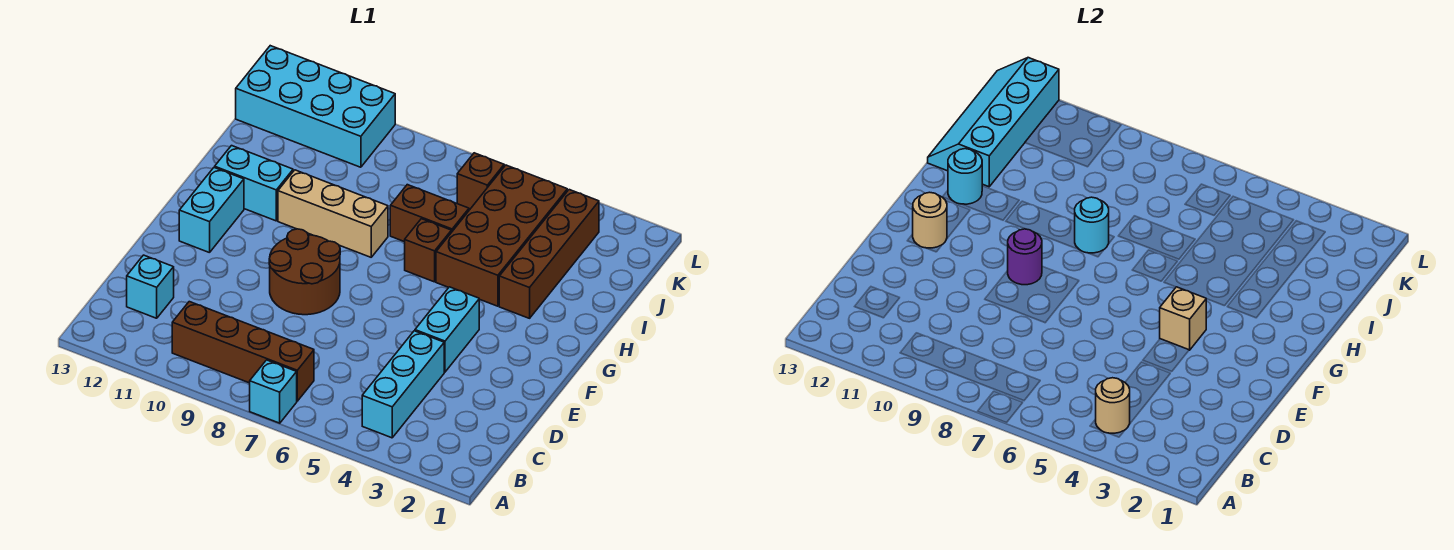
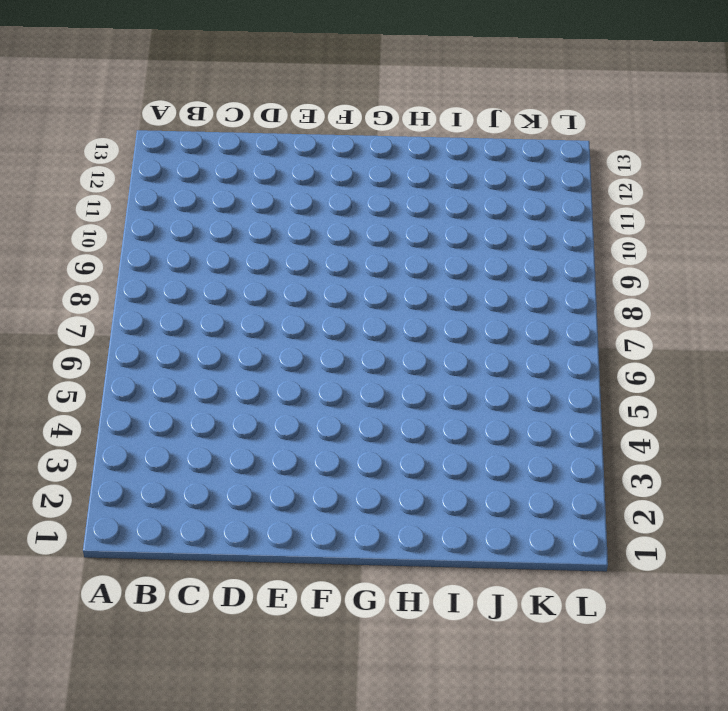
none -> cyan brick A7 level 1
none -> cyan brick B4:D4 level 1
none -> brown brick B7:B10 level 1

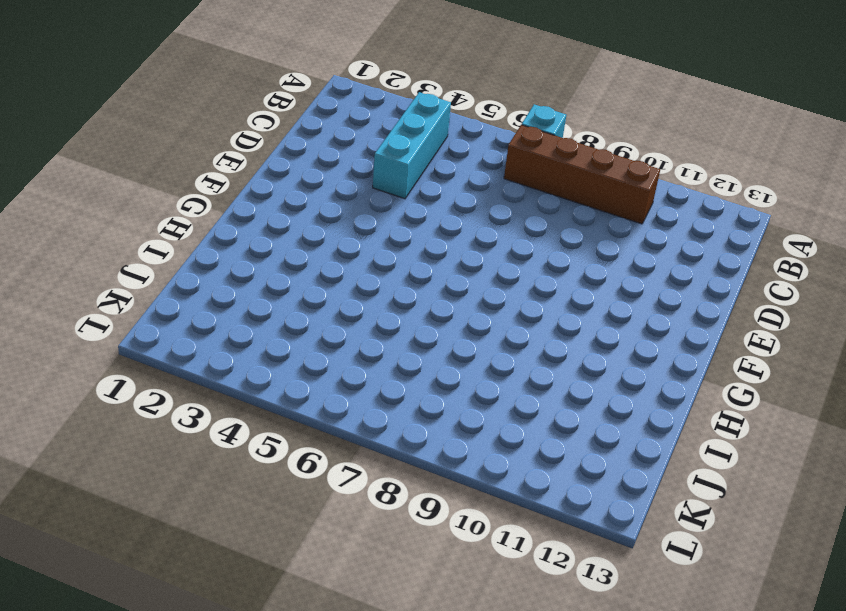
none -> cyan brick C12 level 1
none -> cyan brick E4:F4 level 1
none -> brown round brick E8:F9 level 1

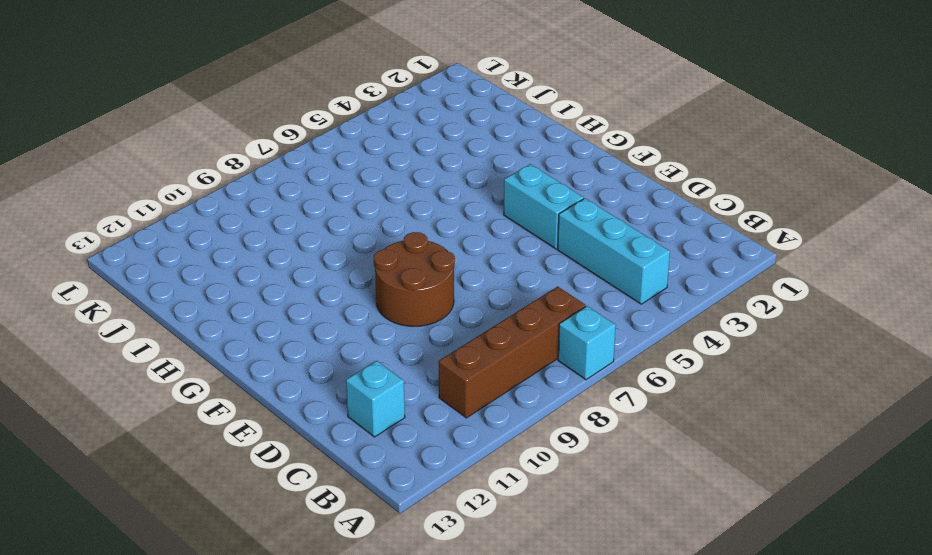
none -> cyan brick F12:G12 level 1
none -> brown brick H3:K3 level 1
none -> brown brick H4:K5 level 1

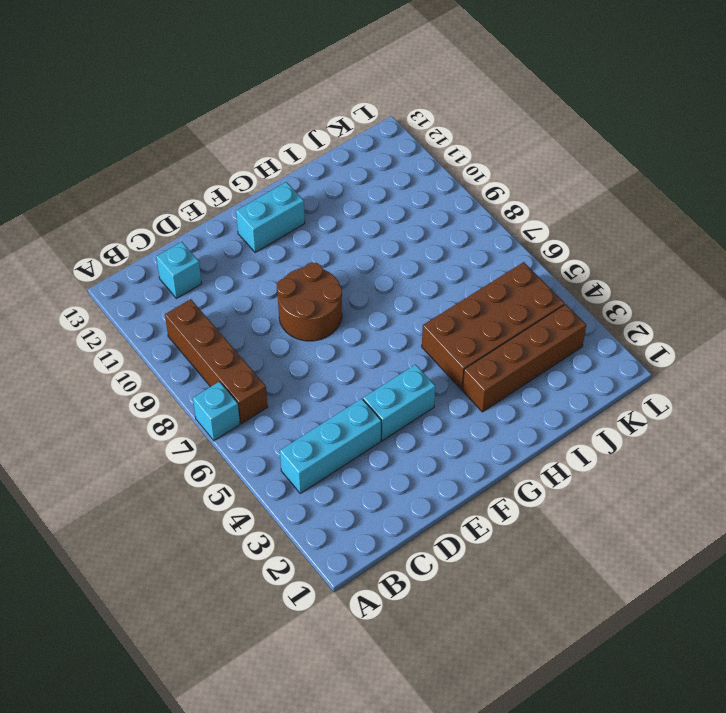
none -> brown brick H6 level 1
none -> tan brick H8:H10 level 1
none -> cyan brick H11:H12 level 1

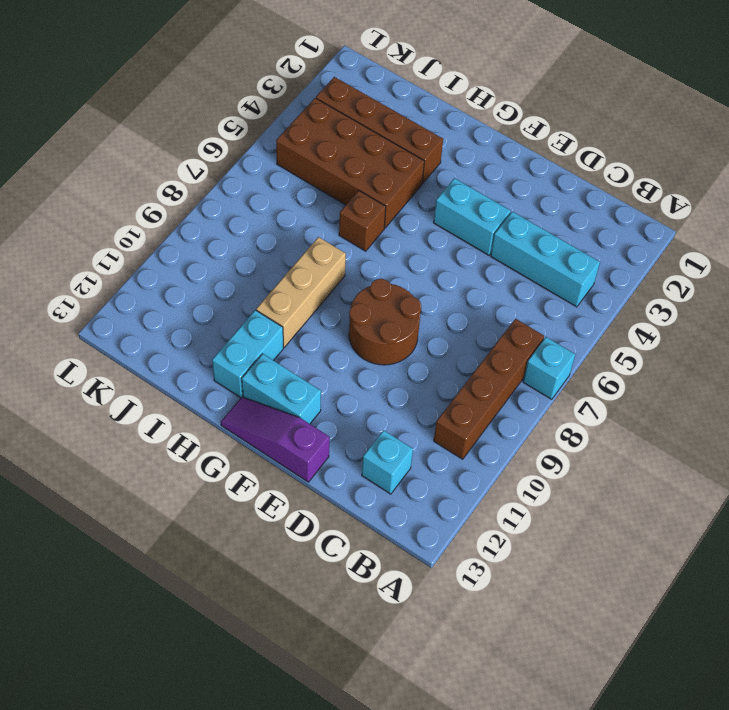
purple slope E13:G13 level 1 top E -> none
none -> brown brick I6:I7 level 1
none -> brown brick K6 level 1
none -> cyan brick K10:L13 level 1

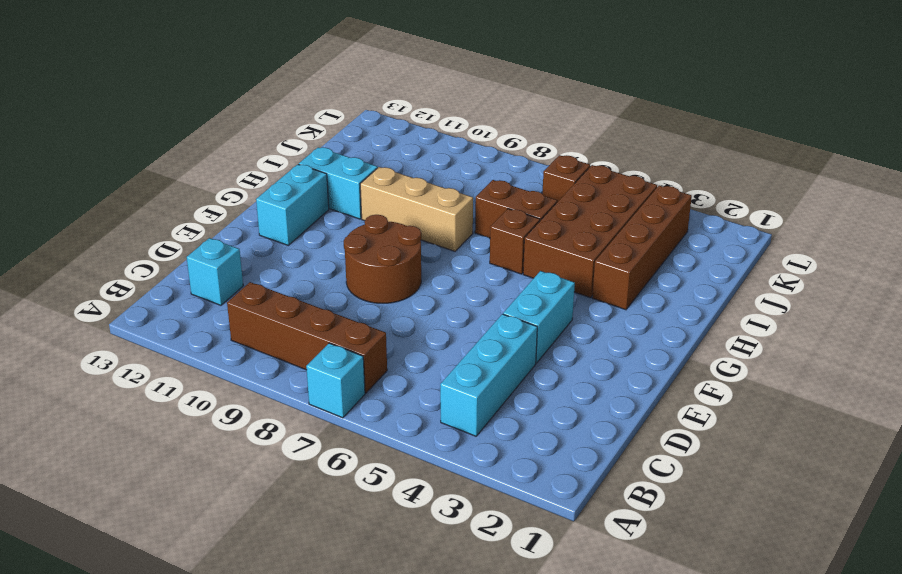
none -> cyan brick K10:L13 level 1
none -> tan round brick B4 level 2
none -> tan brick F4 level 2

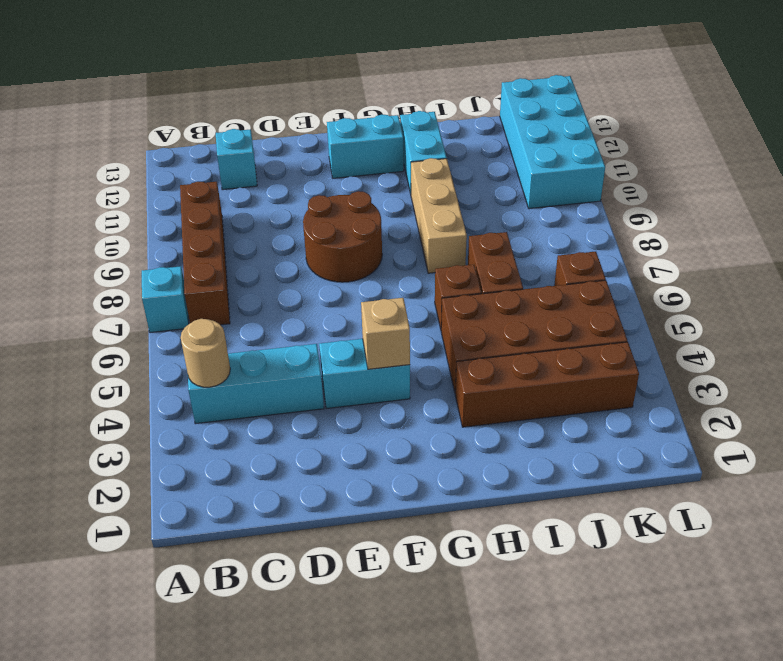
none -> purple round brick F9 level 2
none -> tan round brick F12 level 2
none -> cyan round brick H8 level 2

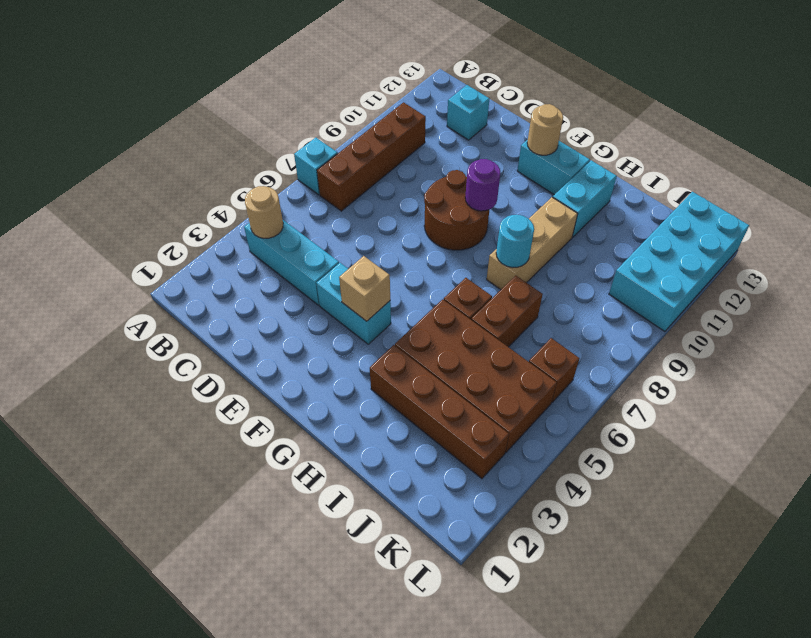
none -> cyan round brick H12 level 2
none -> cyan slope I12:L13 level 2 top 12

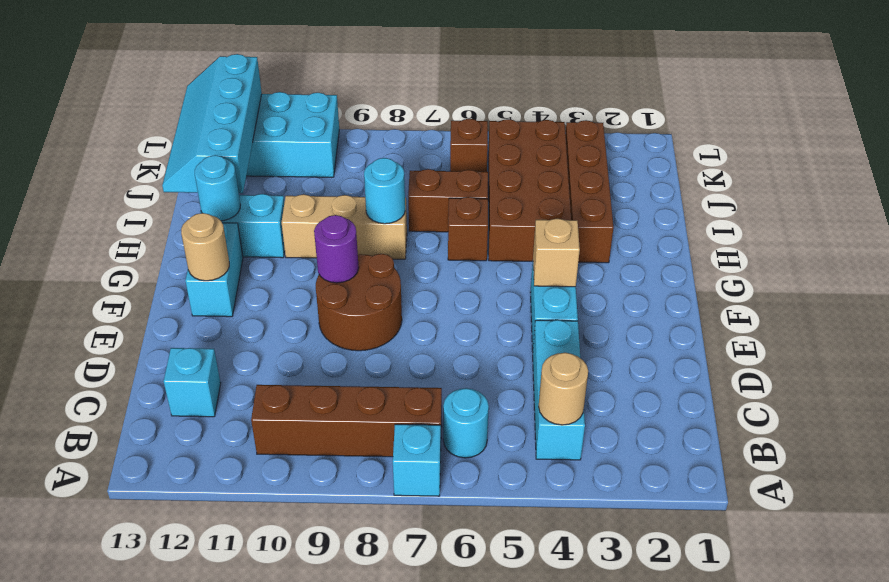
cyan round brick B6 level 1 -> none

